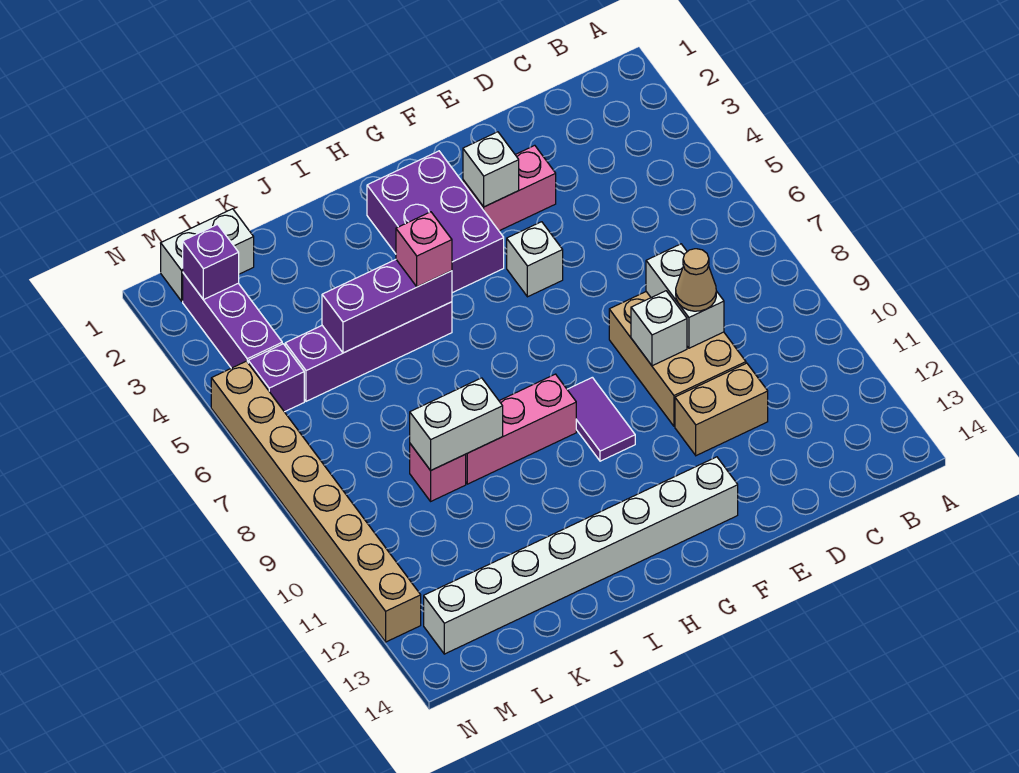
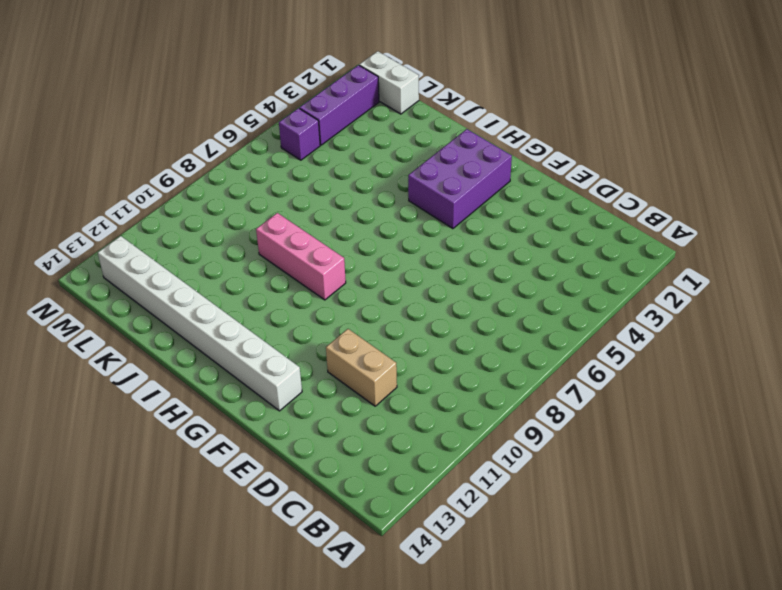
none -> tan brick D8:E10 level 1
none -> pink brick E3:F3 level 1
none -> white brick F5 level 1

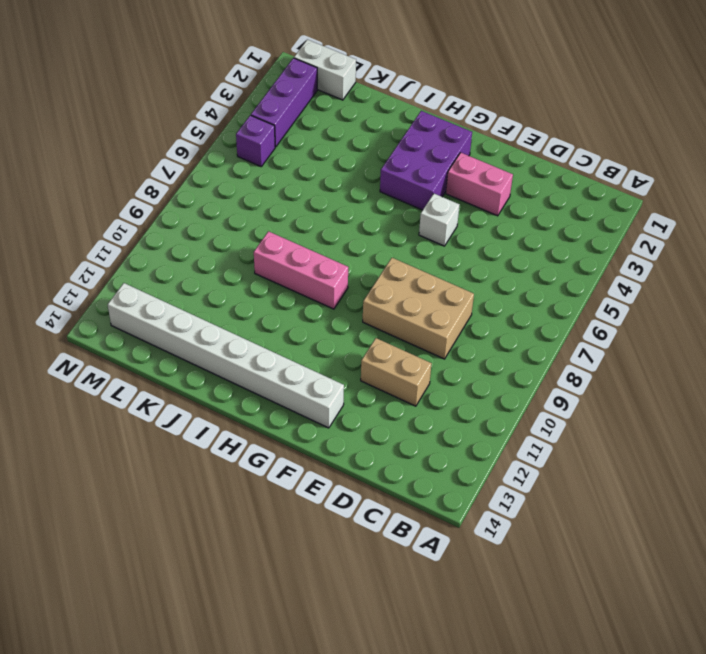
tan brick D8:F9 level 1 -> tan brick D8:E10 level 1
none -> purple tile G9:G10 level 1
none -> purple brick I5:L5 level 1
none -> pink brick K9 level 1

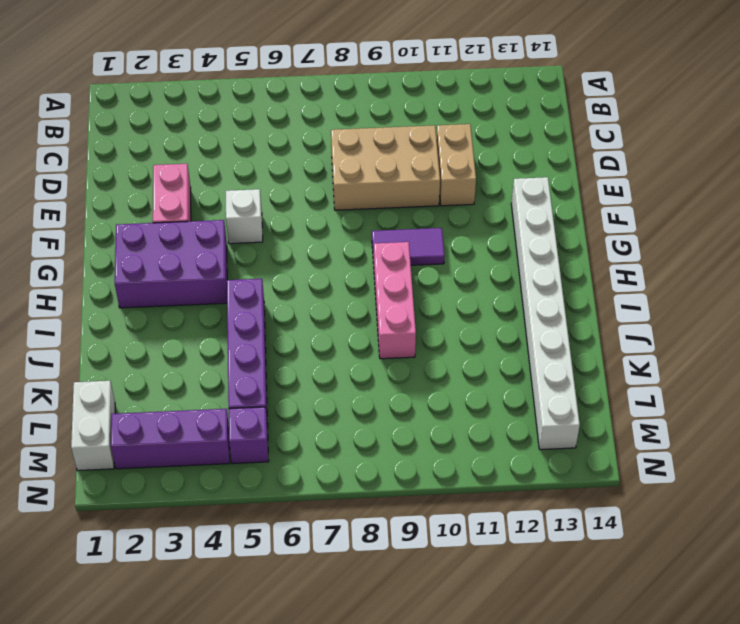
none -> pink brick K9 level 1
none -> tan brick N5:N12 level 1
none -> white brick D8:D9 level 2

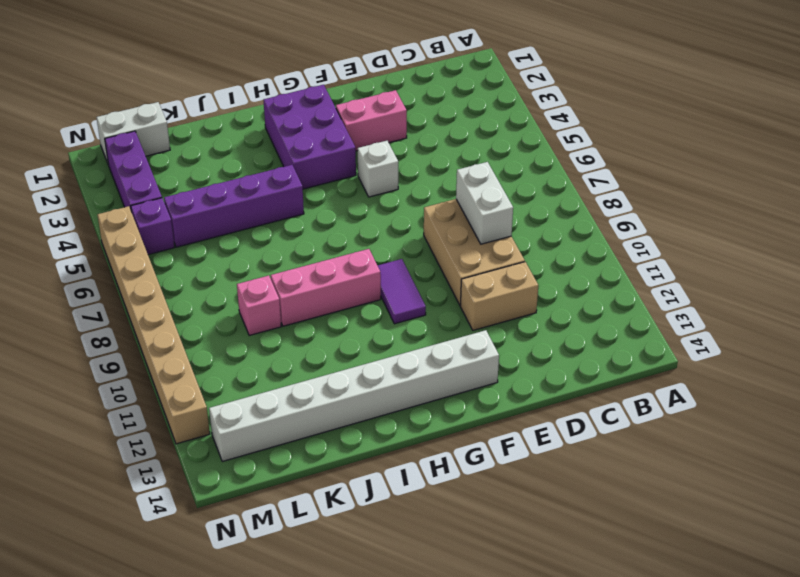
none -> white brick E9 level 2
none -> white brick F3 level 2
none -> purple brick I5:K5 level 2

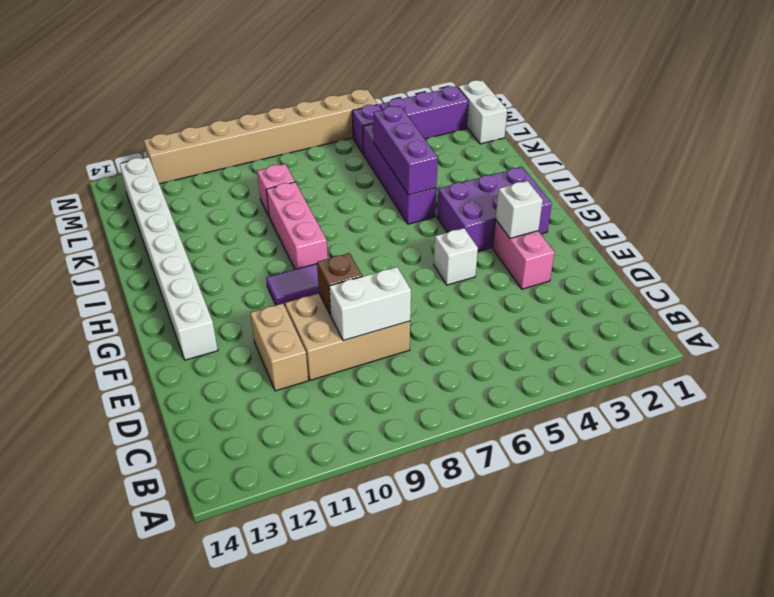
brown brick E9 level 2 -> white brick E9 level 2
none -> white brick J9:K9 level 2
none -> purple brick M2 level 2
none -> tan cone D9 level 3

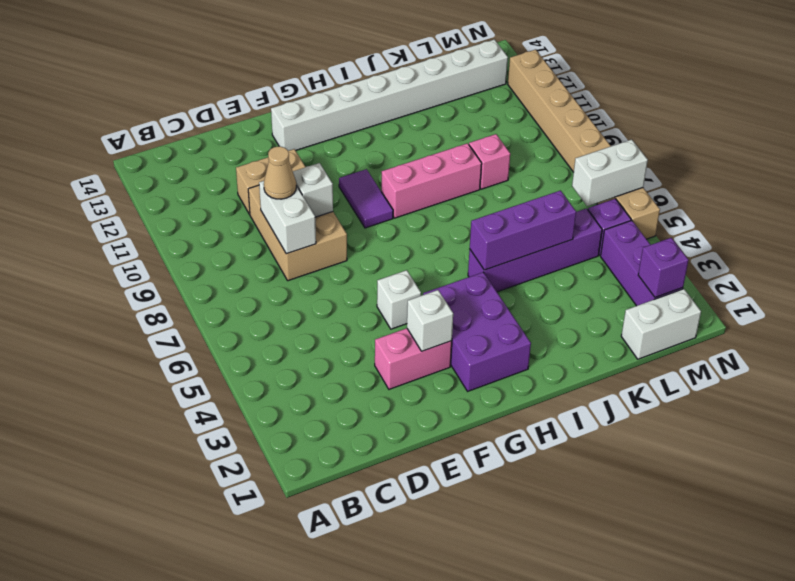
white brick M6:N6 level 2 -> white brick J9:K9 level 2
none -> pink brick I5 level 3

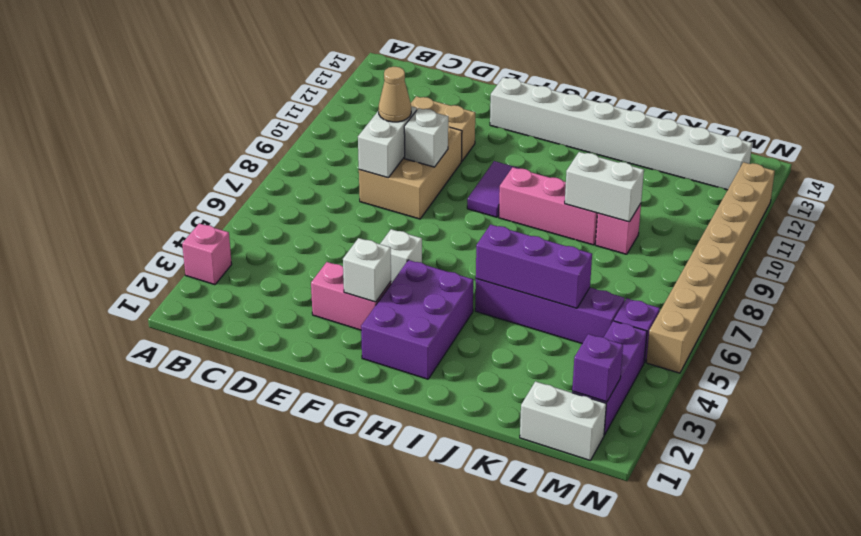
pink brick A3 level 1 -> pink brick I5 level 3

